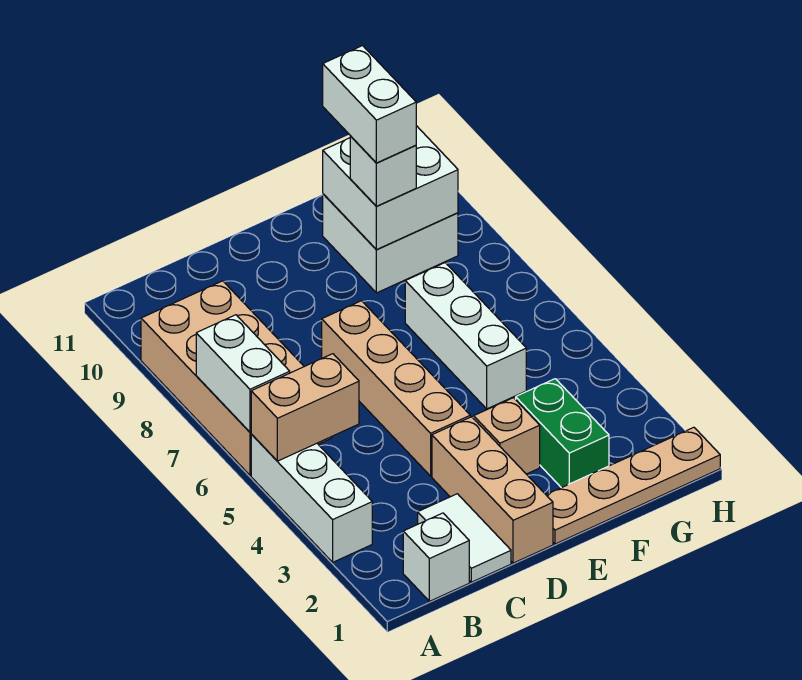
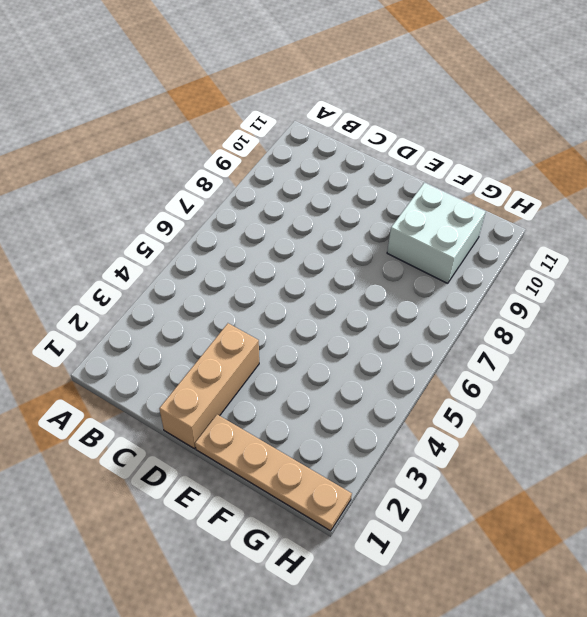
none -> white brick A3:A5 level 1
none -> tan brick A6:B9 level 1
none -> white brick B1 level 1

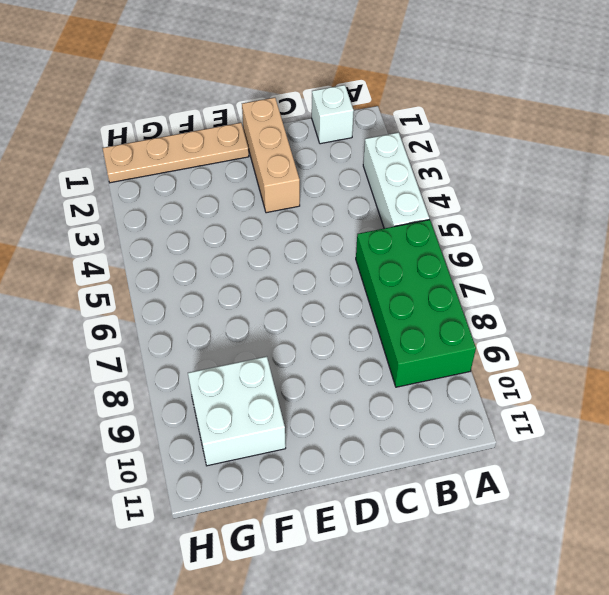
green brick A6:B9 level 1 -> tan brick A6:B9 level 1
none -> white tile C1:C2 level 1
none -> tan brick D4:D7 level 1
none -> tan brick E3 level 1

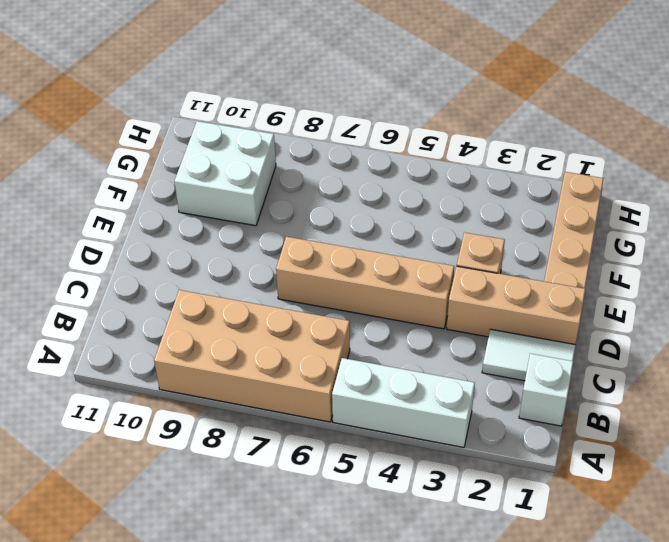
none -> green brick F2:F3 level 1
none -> white brick F5:F7 level 1
none -> tan brick A5:B5 level 2

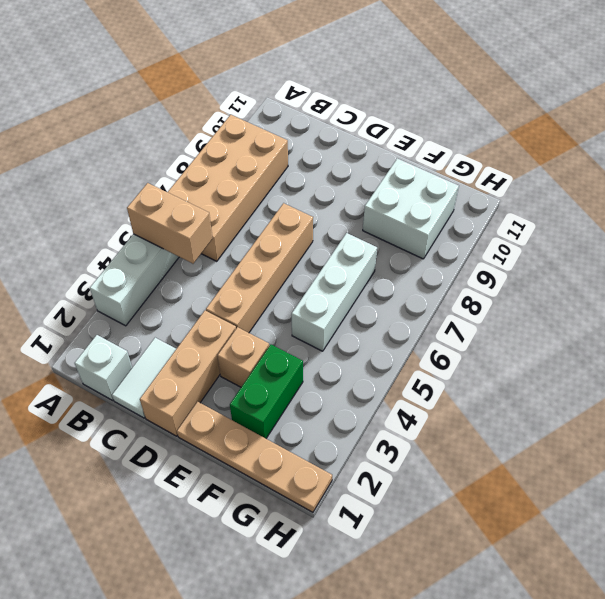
none -> white brick A6:A7 level 2
none -> white brick F9:G10 level 2
none -> white brick F9 level 3

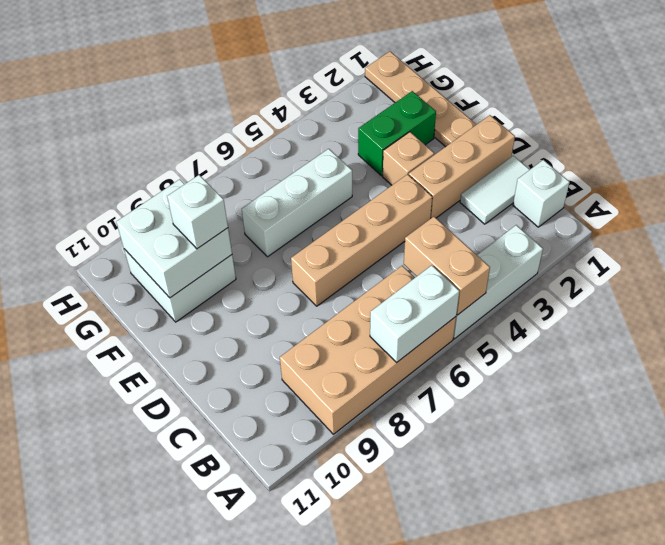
none -> white brick F9:F10 level 4

